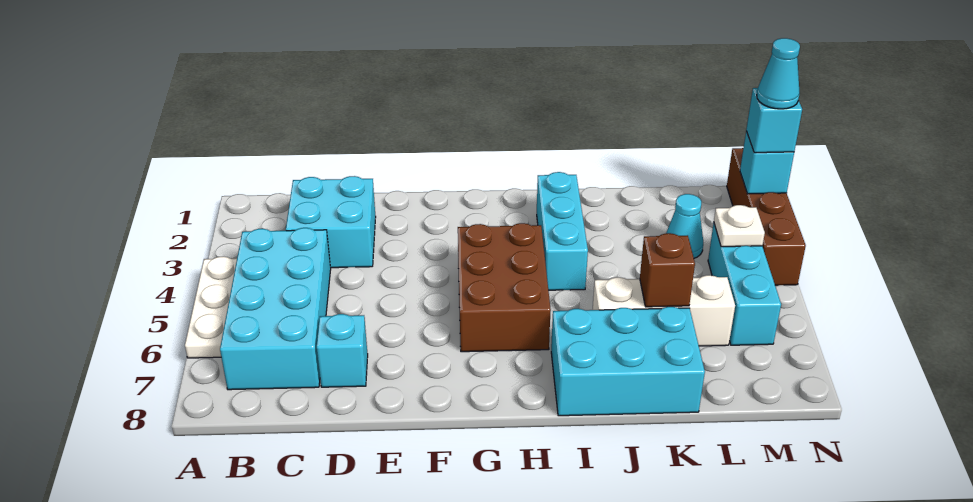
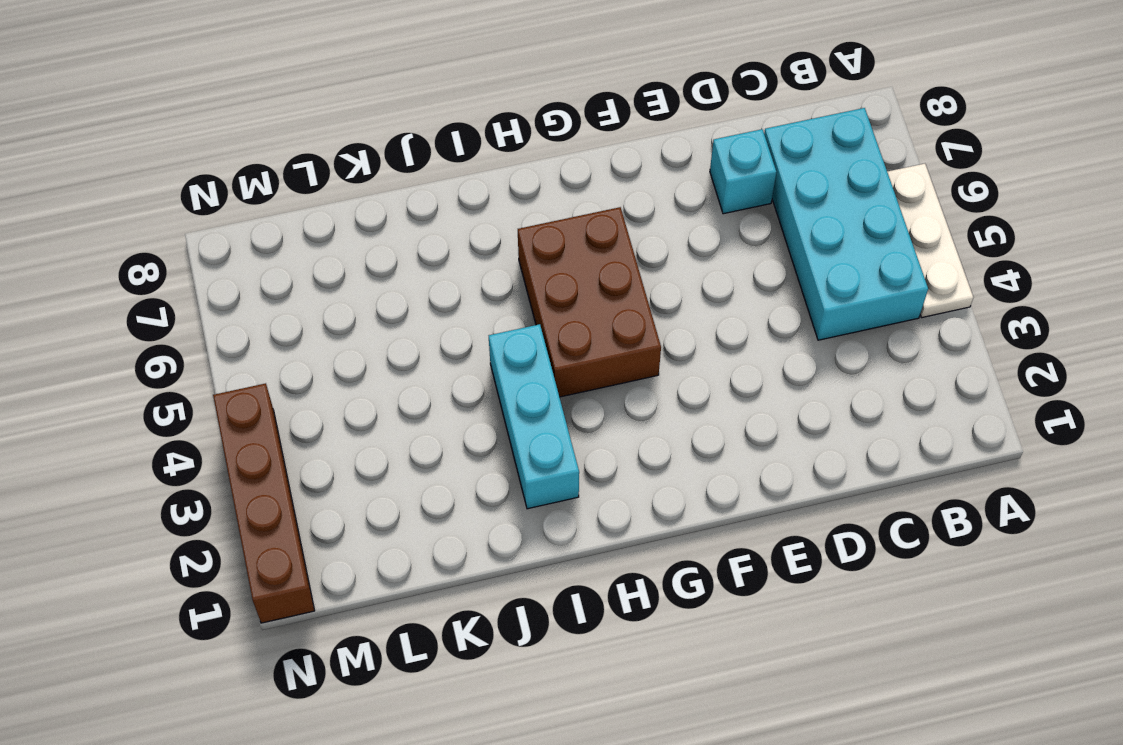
none -> cyan brick C2:D3 level 1
none -> cyan brick I7:K8 level 1
none -> white brick J6:L6 level 1

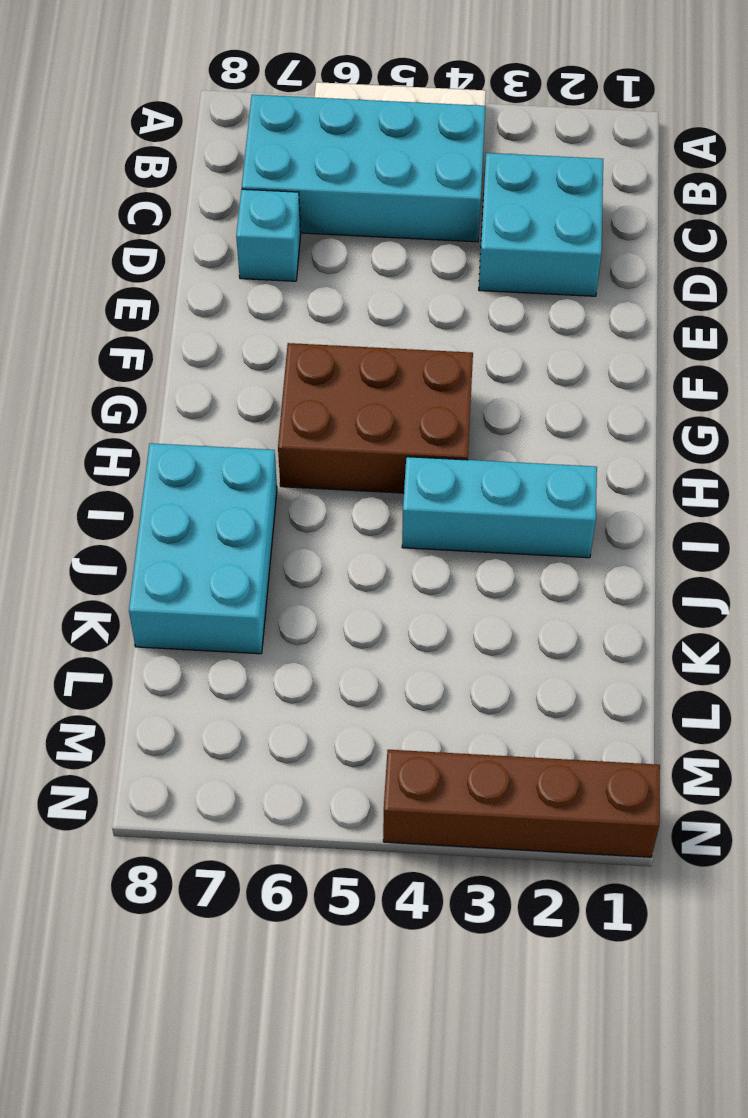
none -> white brick J6:L6 level 1
none -> cyan cone L3 level 1
none -> cyan brick M4:M6 level 1

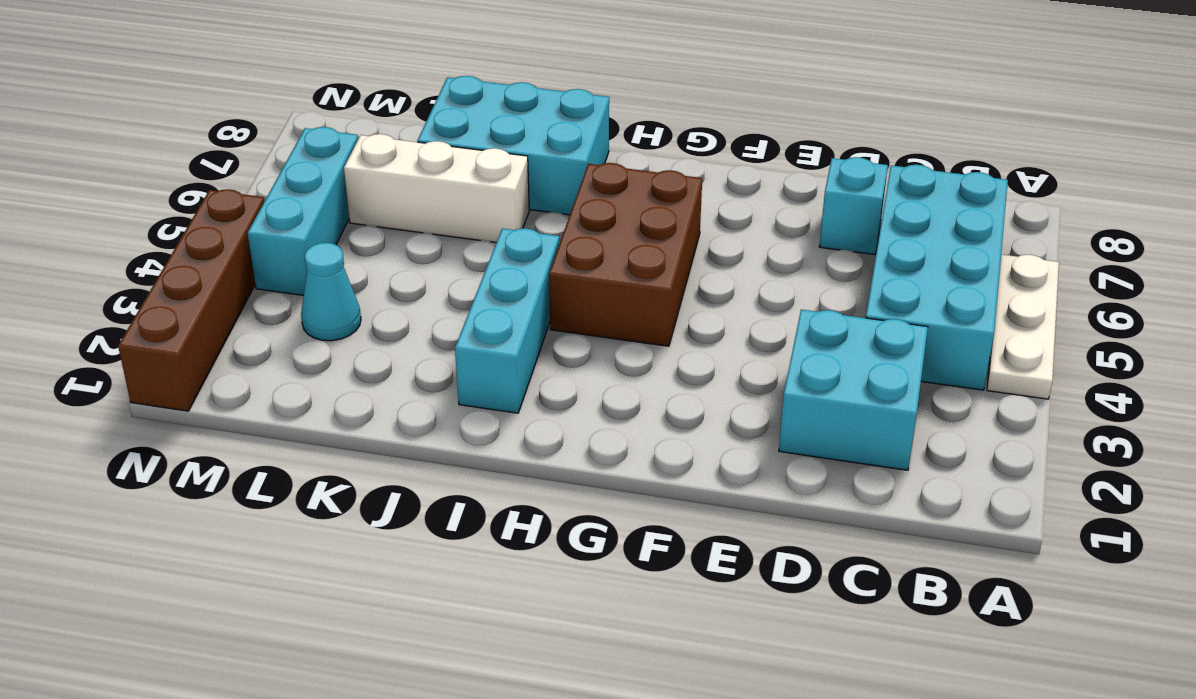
none -> brown brick K6 level 2
none -> white plate M4 level 2
none -> cyan brick N2 level 2

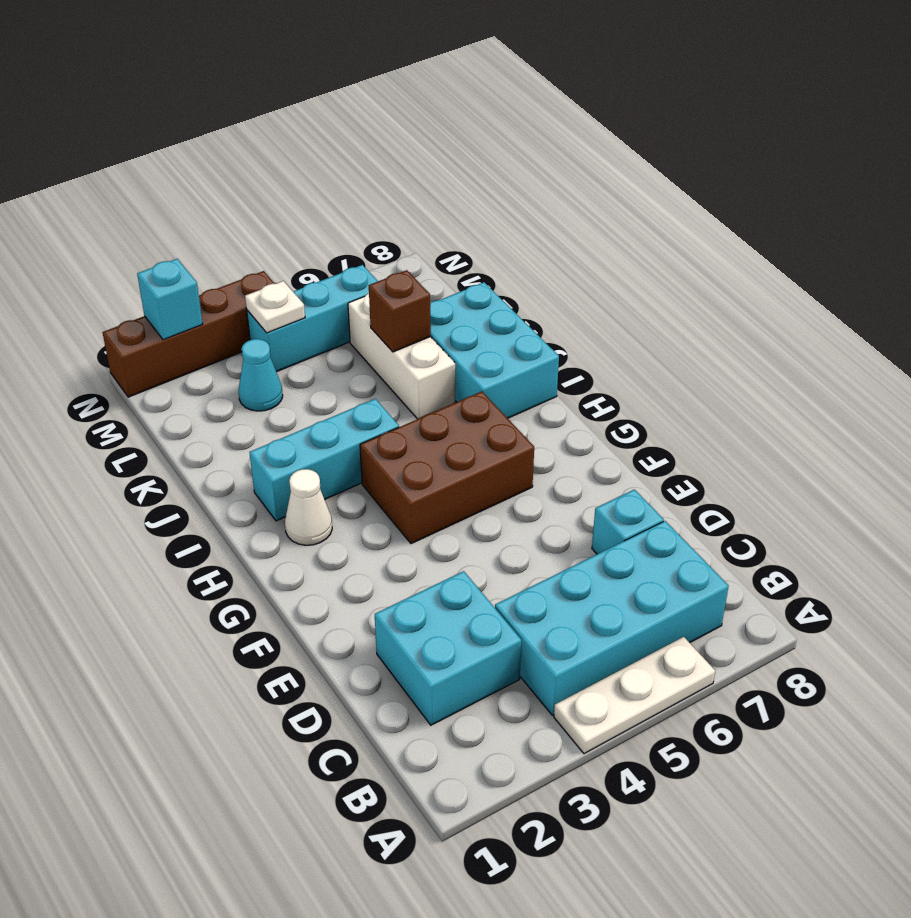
white cone H2 level 1 -> none
none -> cyan brick N2 level 3
none -> cyan cone N2 level 4

